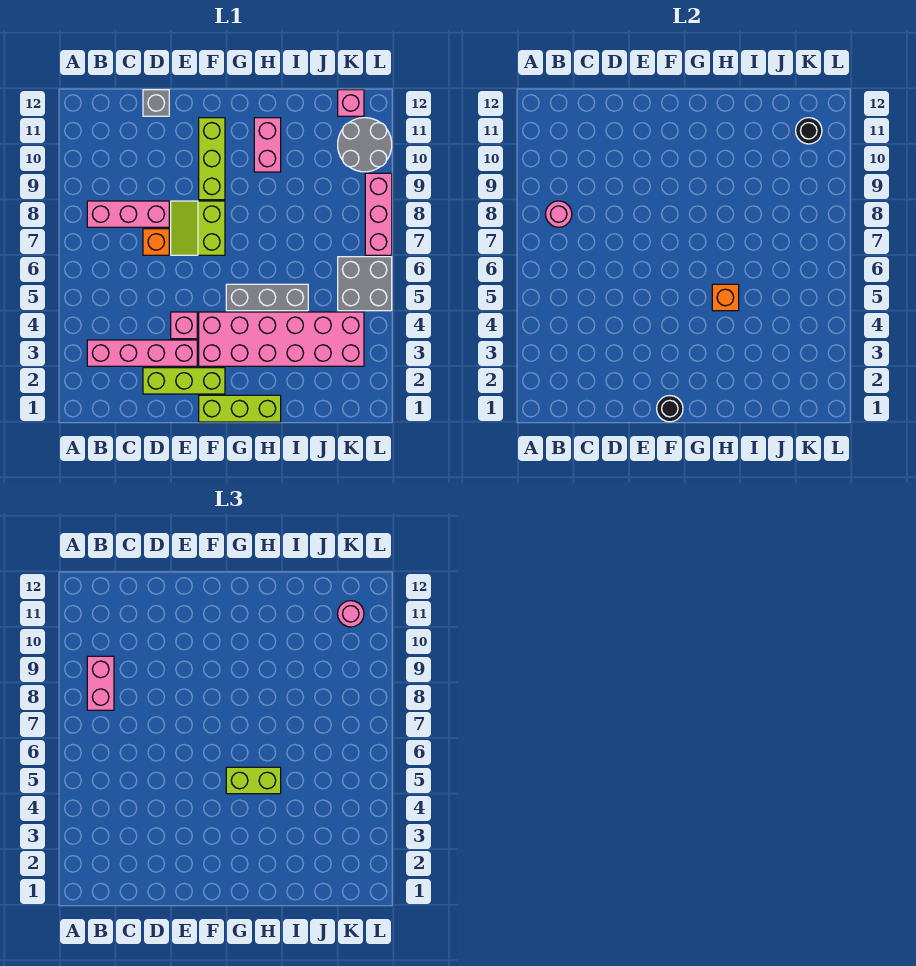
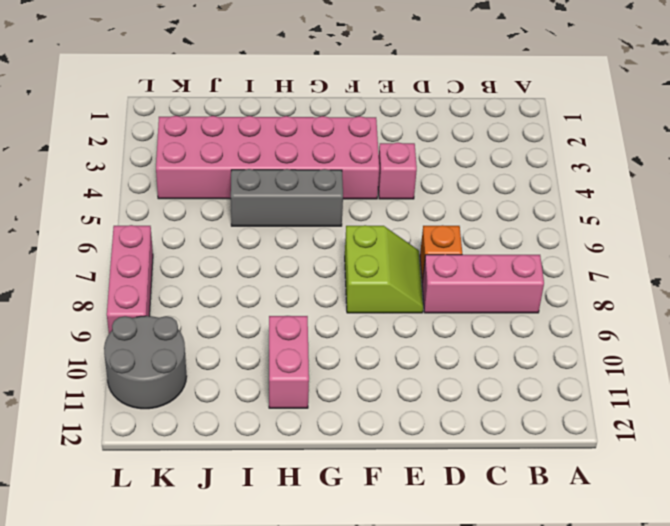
none -> pink brick B3:E3 level 1
none -> lime brick D2:F2 level 1
none -> grey brick D12 level 1

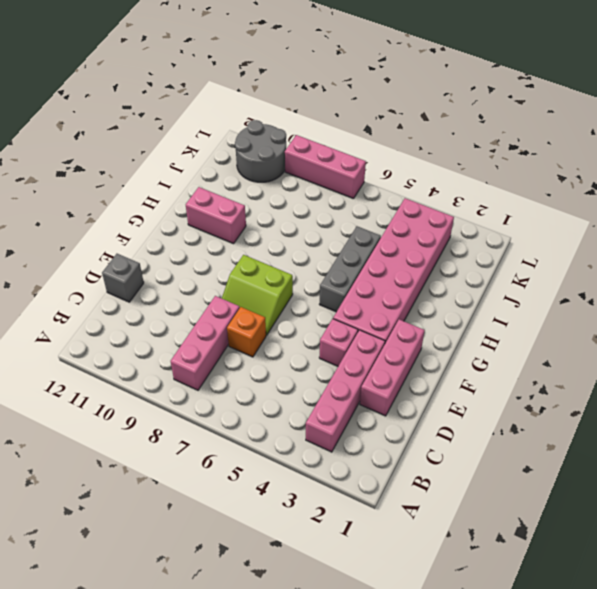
pink brick D2:F2 level 1 -> lime brick D2:F2 level 1
none -> lime brick F1:H1 level 1
none -> lime brick F9:F11 level 1
none -> grey brick K5:L6 level 1

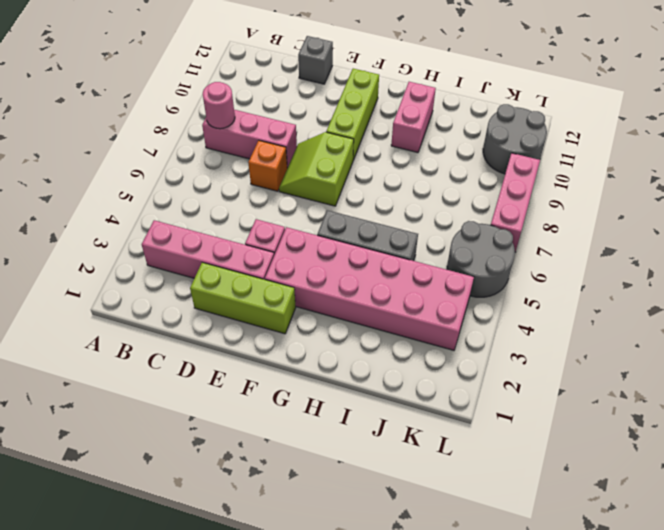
grey round brick K5:L6 level 1 -> grey brick K5:L6 level 1
none -> lime brick F1:H1 level 1
none -> pink brick K12 level 1
none -> black round brick F1 level 2

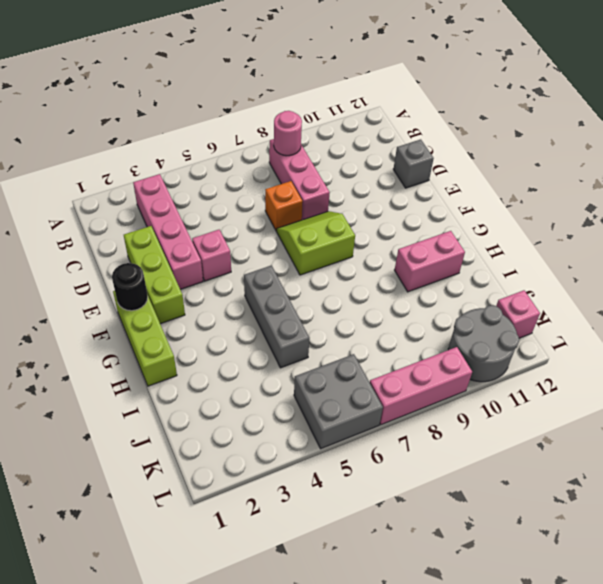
none -> pink brick F3:K4 level 1
none -> lime brick F9:F11 level 1
none -> orange brick H5 level 2

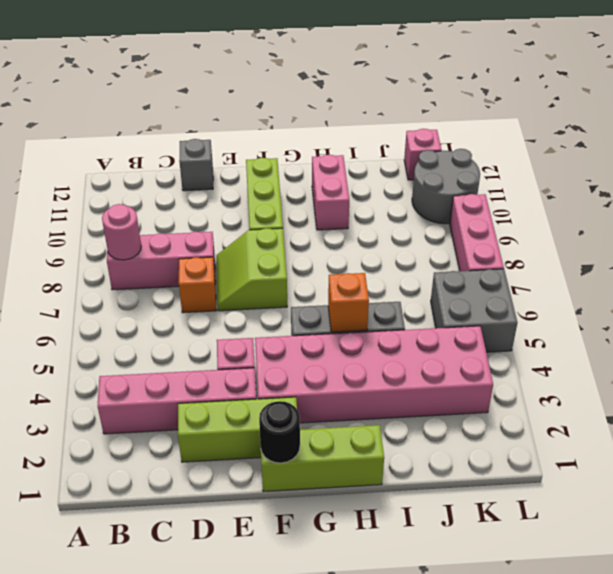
none -> black round brick K11 level 2
none -> pink brick B8:B9 level 3
none -> lime brick G5:H5 level 3

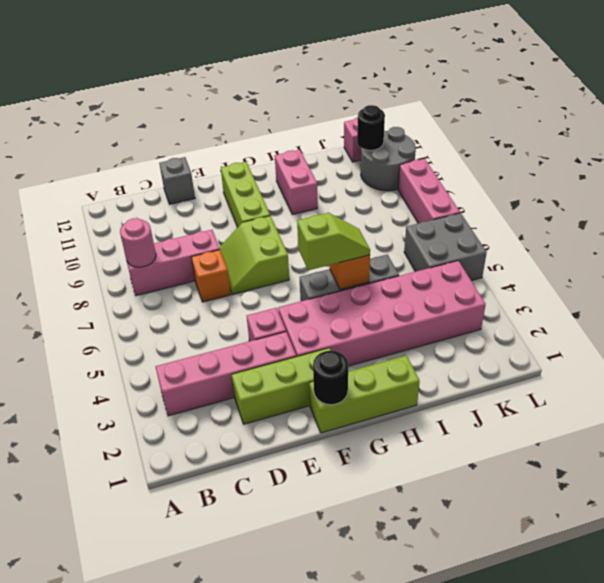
lime slope G5:H5 level 3 top G -> lime brick G5:H5 level 3
none -> pink brick B8:B9 level 3
none -> pink round brick K11 level 3

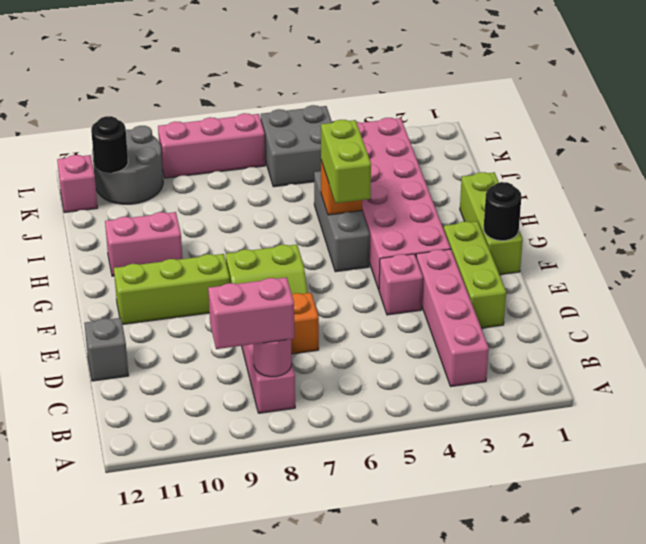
none -> pink round brick K11 level 3

